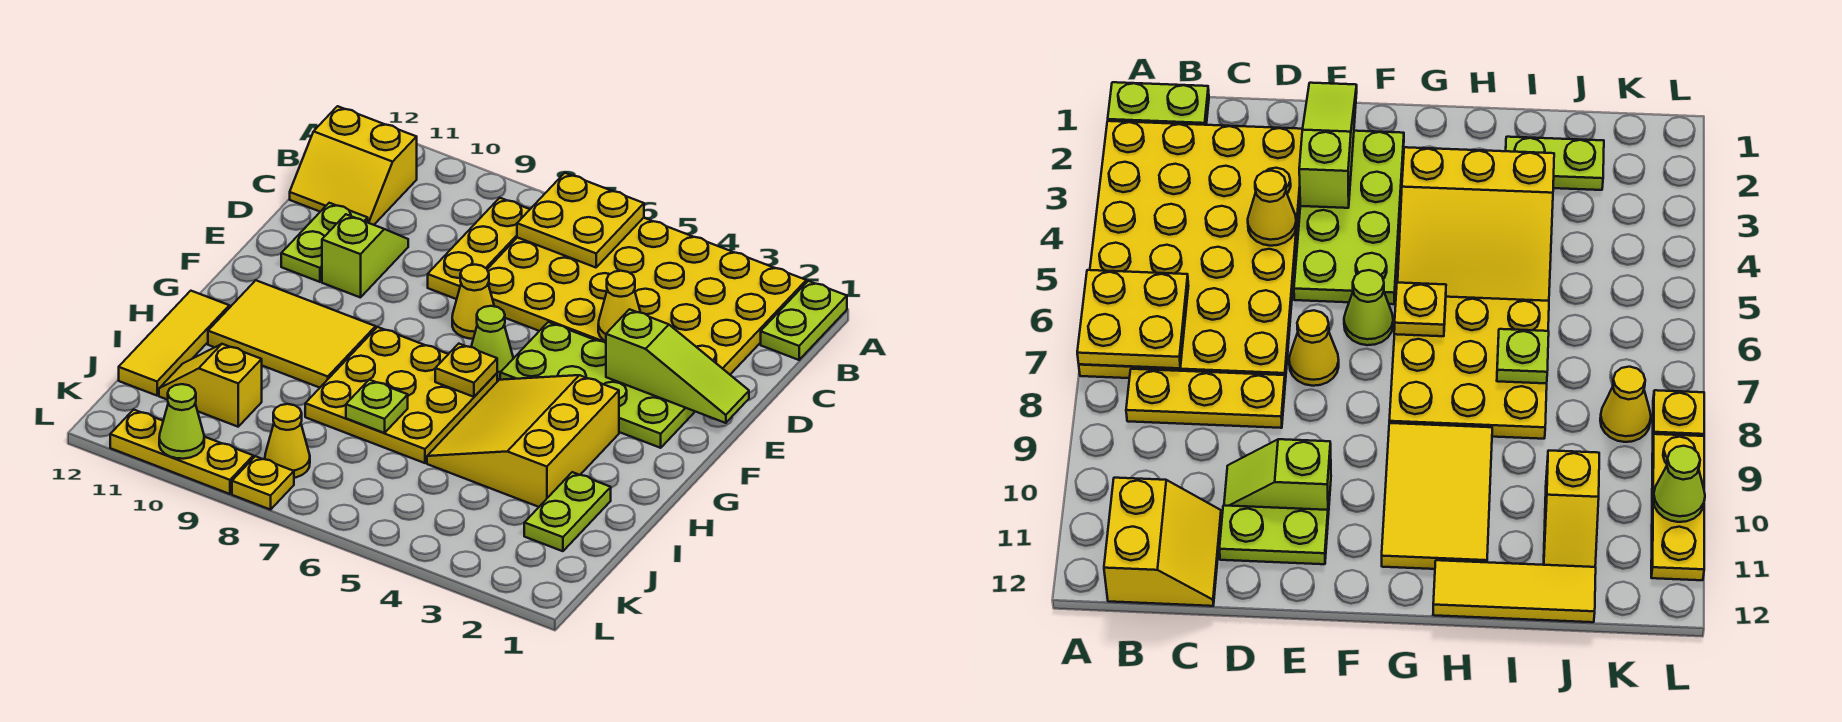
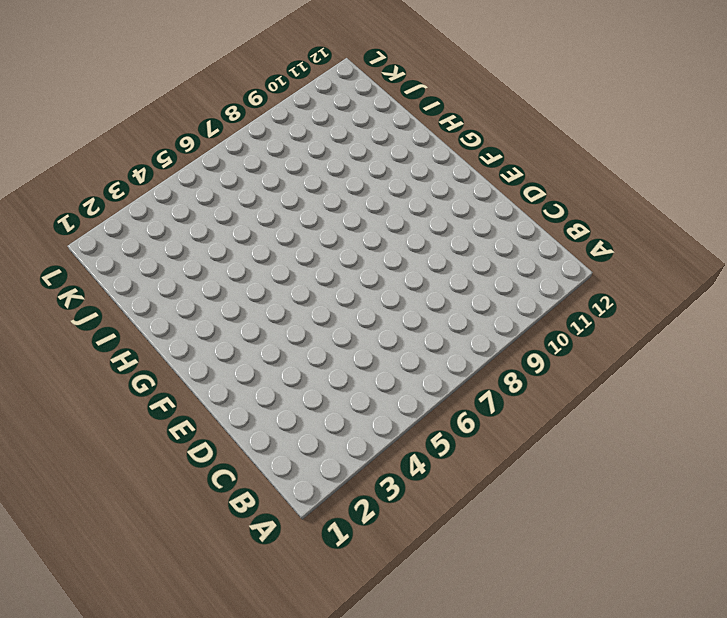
none -> lime plate A1:B1 level 1
none -> yellow plate A2:D7 level 1
none -> yellow plate B8:D8 level 1

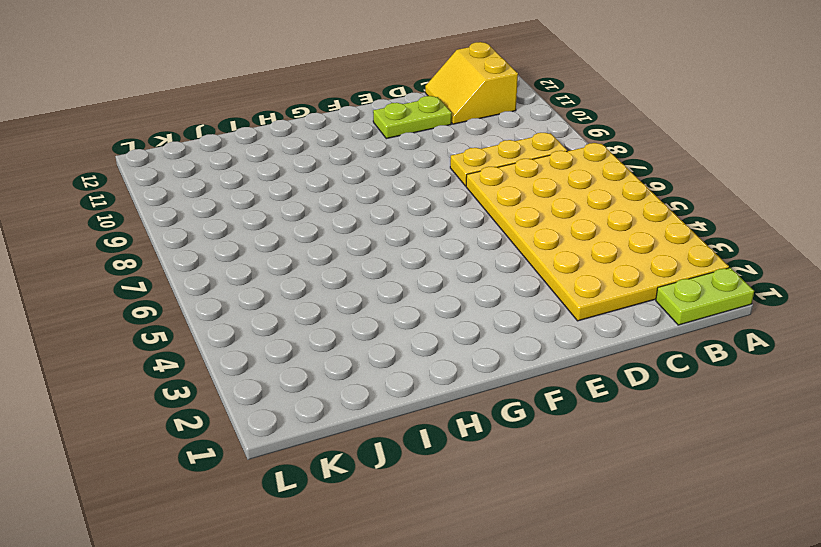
none -> lime slope D10:E10 level 1 top E
none -> lime plate E2:F5 level 1
none -> yellow cone E7 level 1

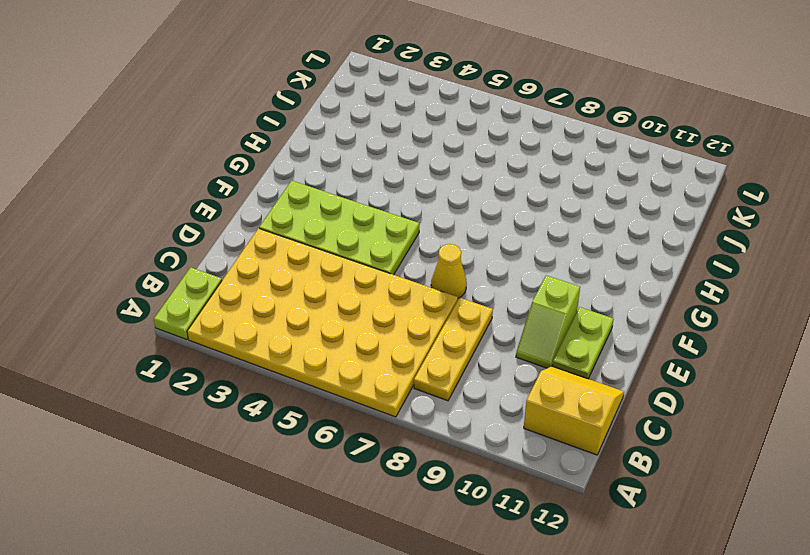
none -> lime cone F6 level 1
none -> yellow slope G3:I5 level 1 top 3
none -> yellow plate G6:I8 level 1

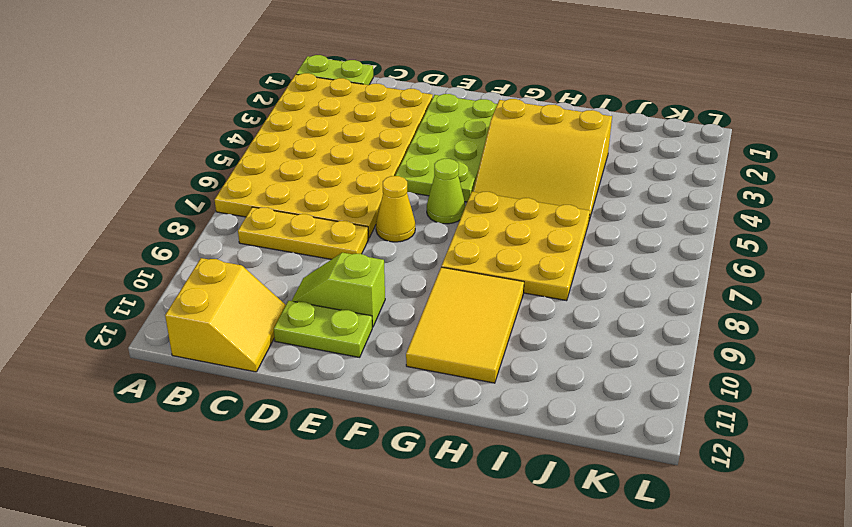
none -> yellow tile H12:J12 level 1
none -> lime plate I2:J2 level 1
none -> yellow slope J10:J11 level 1 top 10

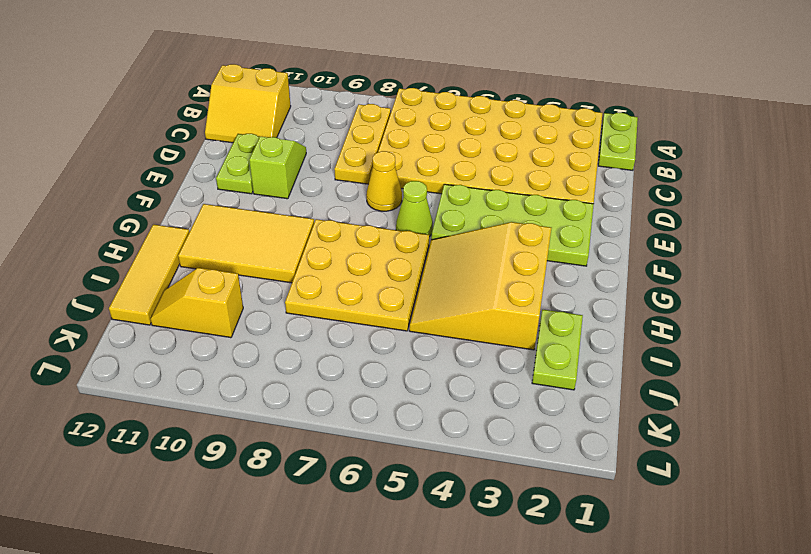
none -> yellow cone K8 level 1
none -> yellow plate L8 level 1
none -> yellow plate L9:L11 level 1

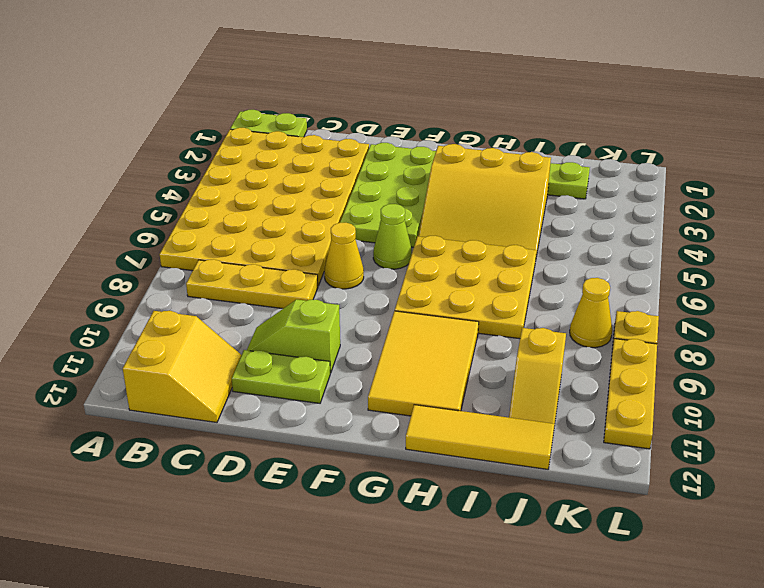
none -> yellow plate A6:B7 level 2
none -> yellow cone D4 level 2
none -> lime slope E1:E3 level 2 top 3

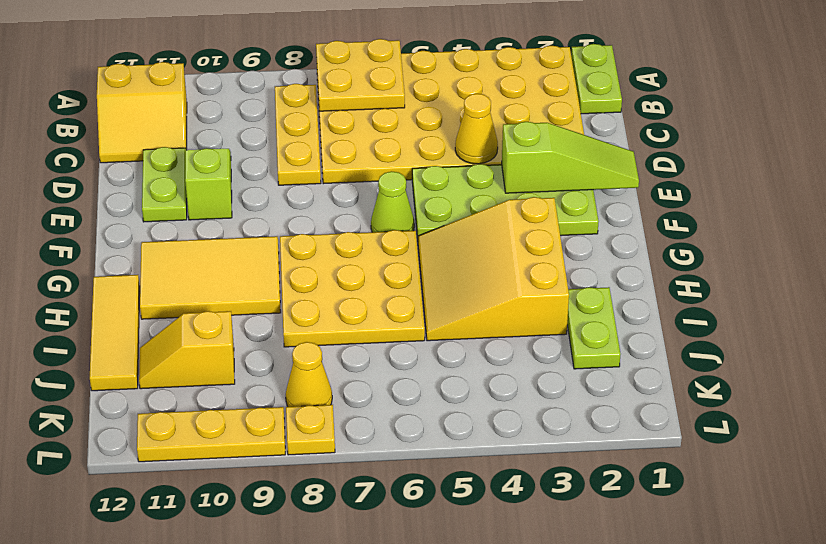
none -> yellow cone E7 level 1
none -> yellow plate G6 level 2
none -> lime plate I7 level 2

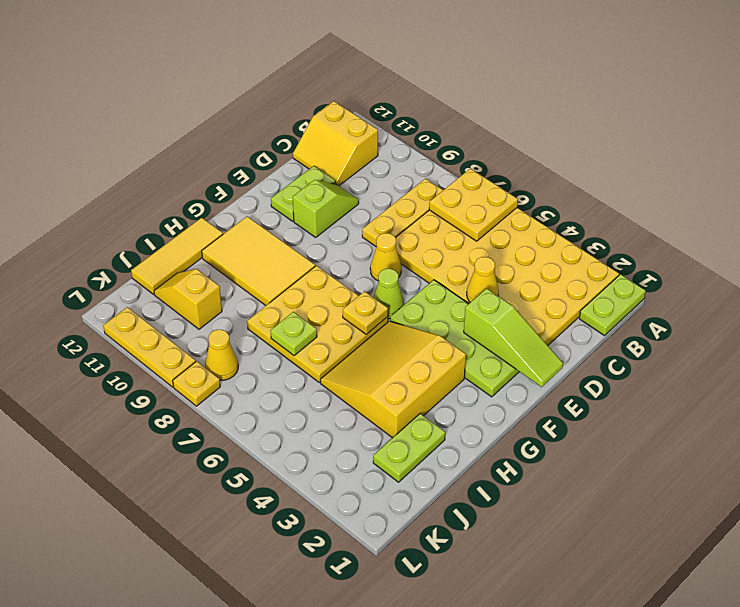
none -> lime cone L10 level 2

